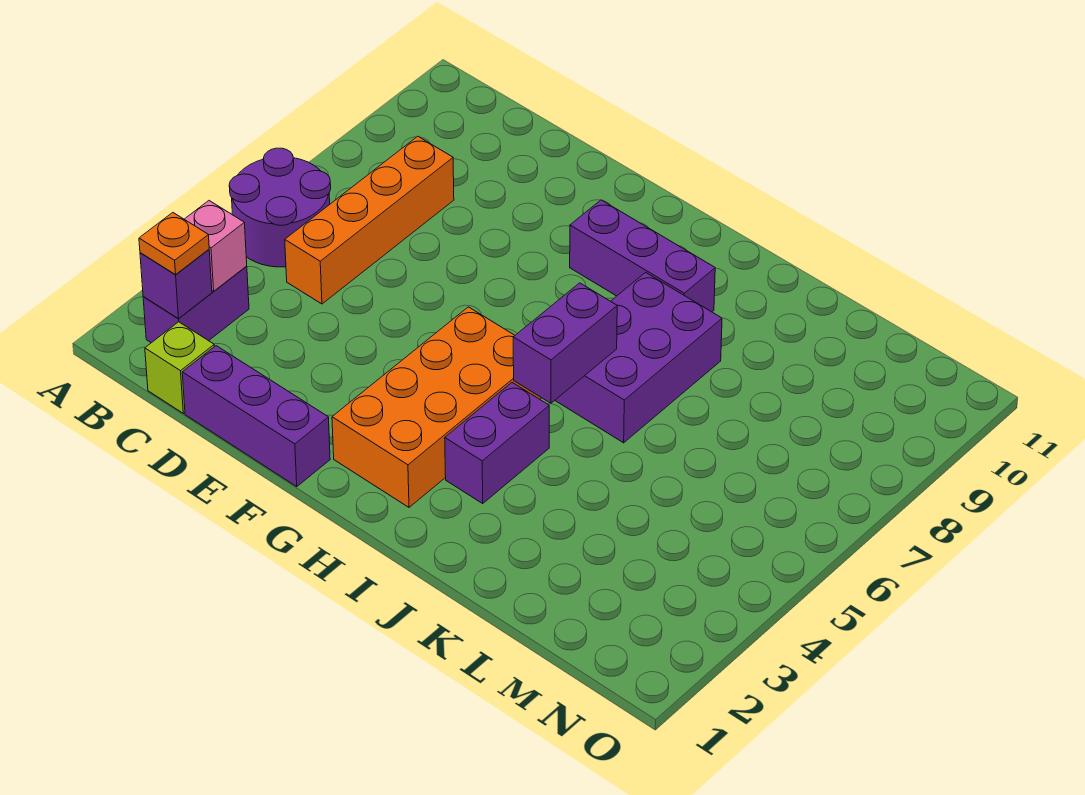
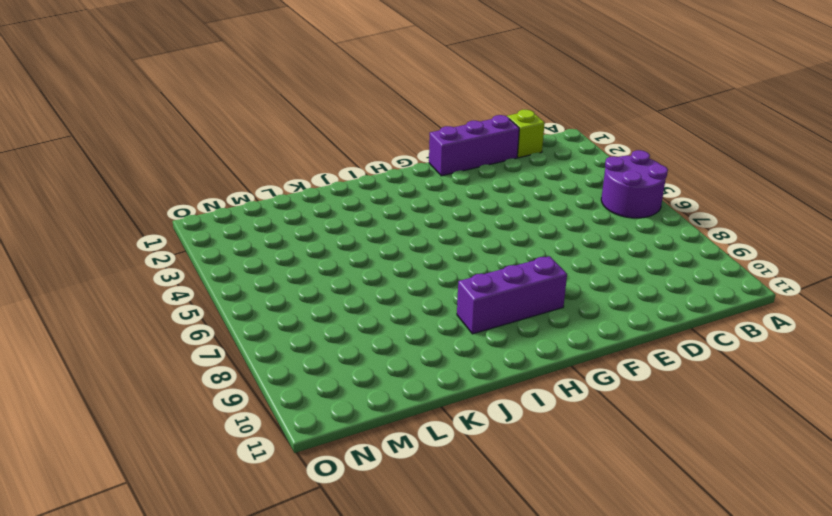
none -> purple brick B2:B3 level 1
none -> orange brick C5:C8 level 1
none -> orange brick G2:H5 level 1

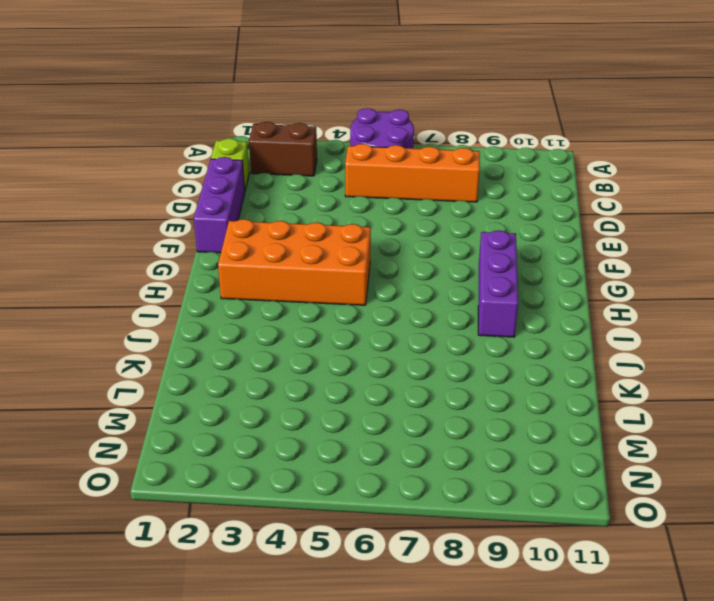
brown brick B2:B3 level 1 -> purple brick B2:B3 level 1
none -> purple brick I3:I4 level 1
none -> purple brick I6:J8 level 1
none -> purple brick B2 level 2

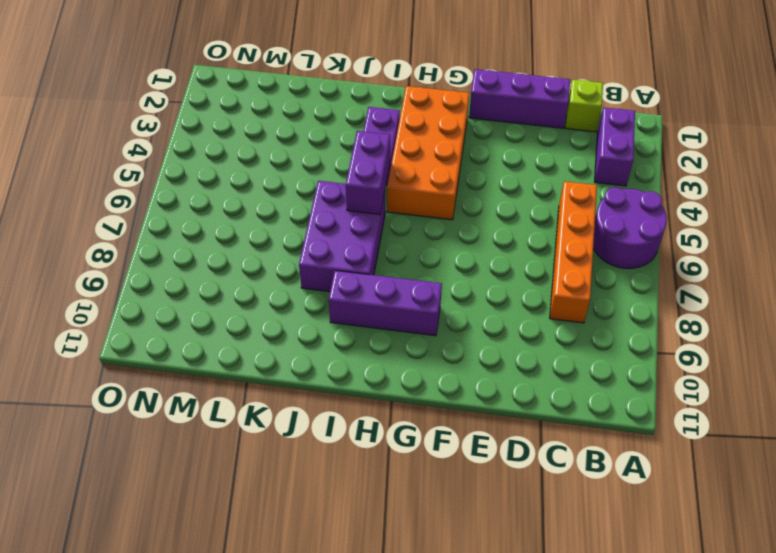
none -> purple brick B2 level 2
none -> pink brick B3 level 2
none -> orange plate B2 level 3

